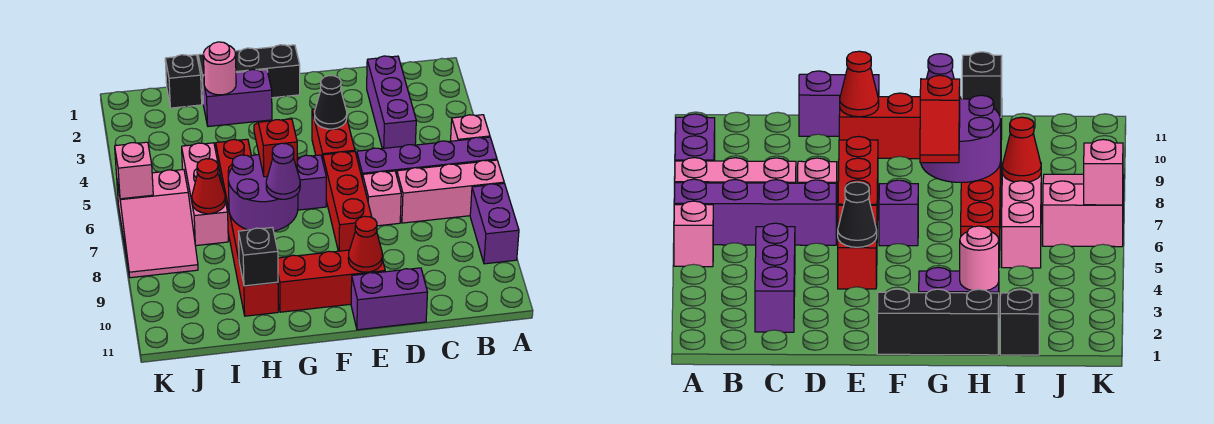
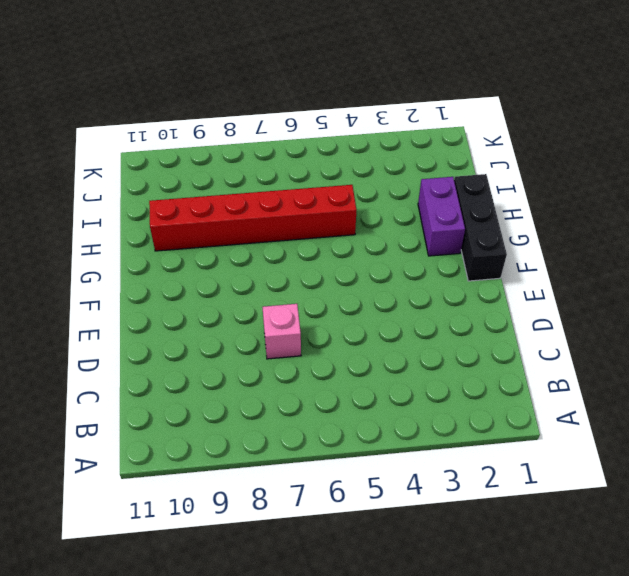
none -> pink brick A5 level 1
none -> purple brick A6:D6 level 1
none -> pink brick A7:C7 level 1

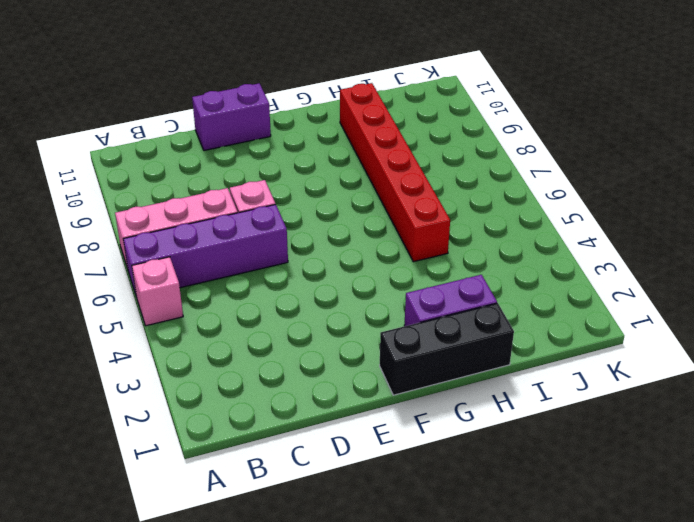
none -> purple brick A8:A9 level 1
none -> purple brick C2:C4 level 1
none -> red brick E4:E5 level 1

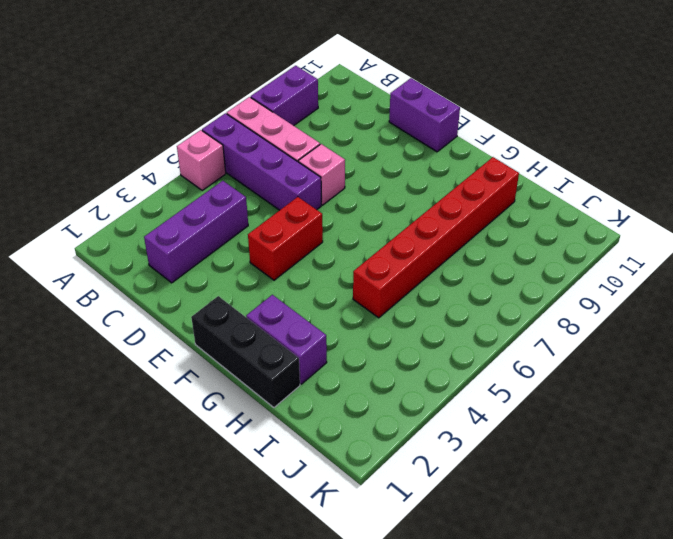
none -> red brick E6:E8 level 1
none -> red brick E10:G10 level 1
none -> purple brick F6 level 1

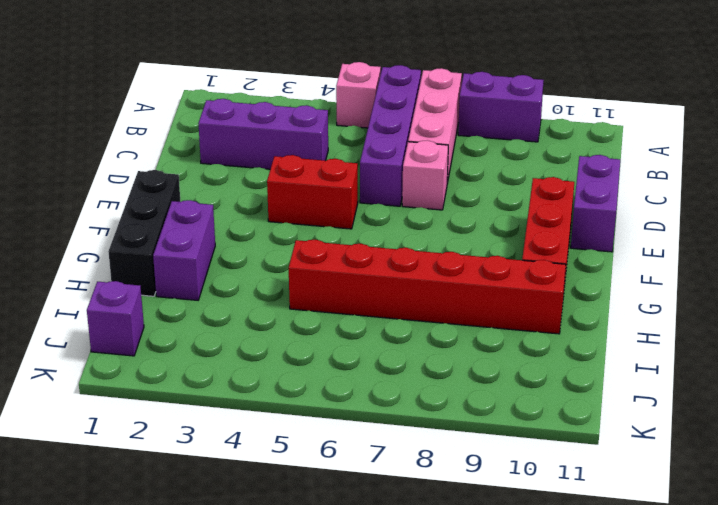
purple brick J1 level 1 -> purple brick F6 level 1
none -> red brick E6:E8 level 1
none -> black brick I1 level 1
none -> pink brick I5:I7 level 1

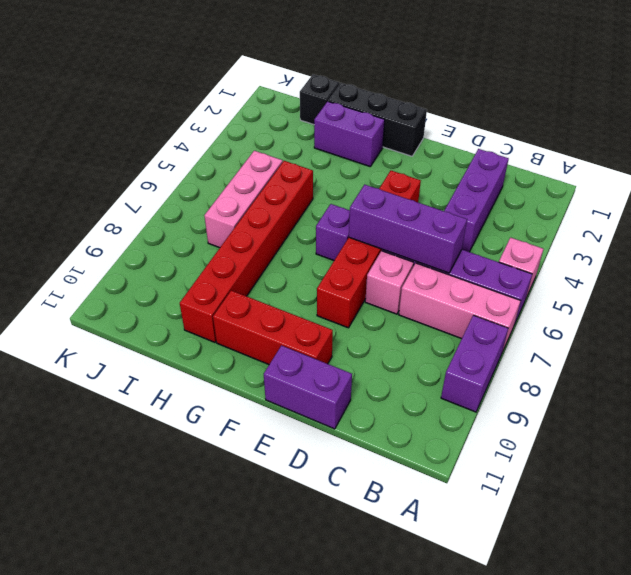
purple brick C6:E6 level 2 -> none
none -> pink slope J6:K8 level 1 top 6
none -> black cone E4 level 2
none -> red cone E10 level 2

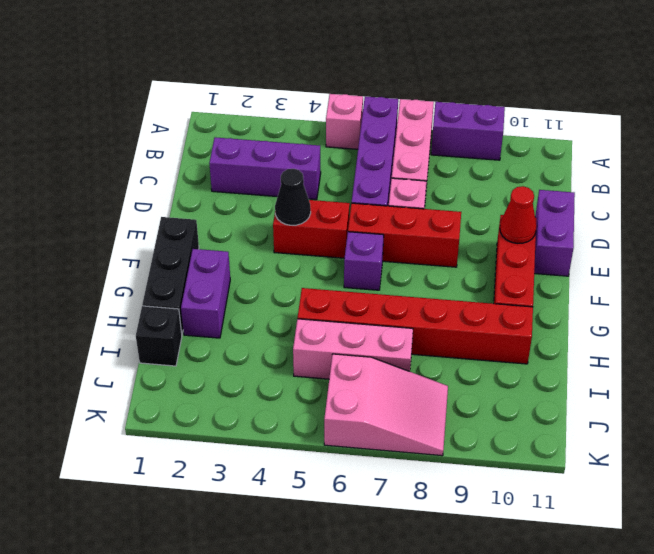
none -> purple round brick G7:H8 level 2
none -> pink round brick H2 level 2
none -> black brick H10 level 2

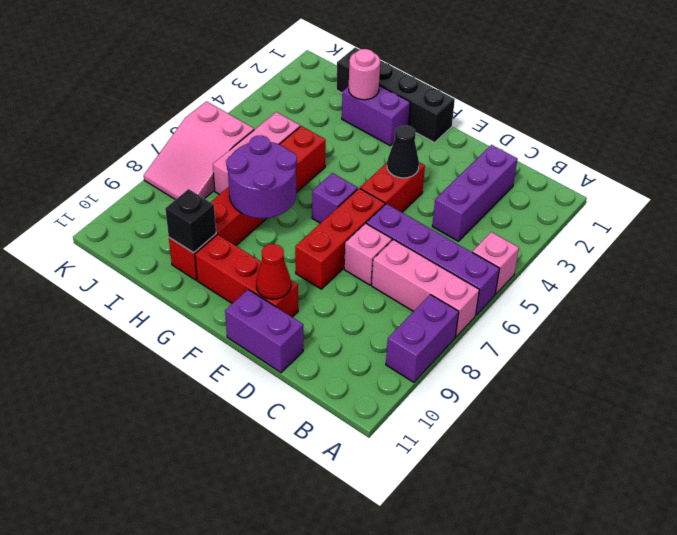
none -> red cone I7 level 2
none -> pink brick K6 level 2
none -> red slope G6:G7 level 3 top 7

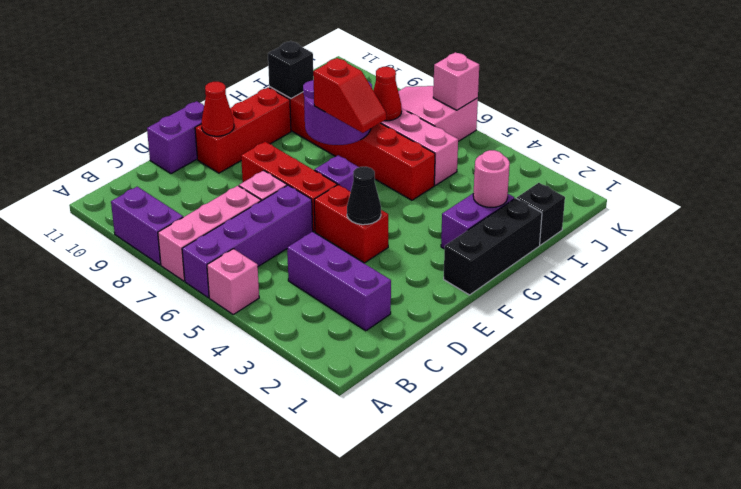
none -> purple cone G8 level 3

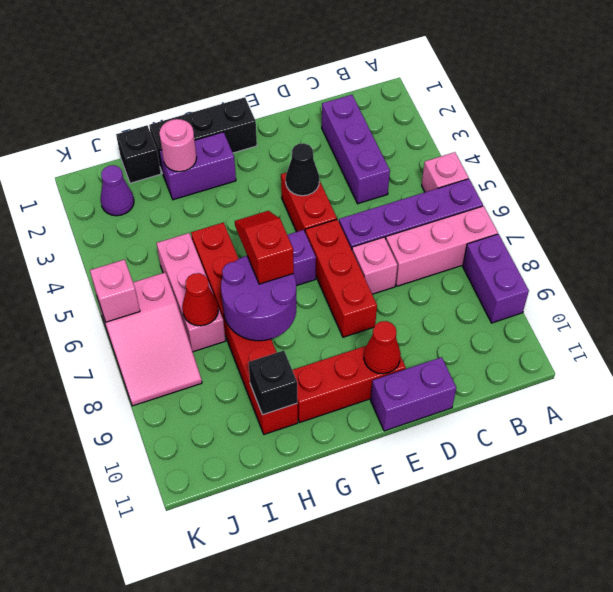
purple cone J2 level 1 -> purple cone G8 level 3

